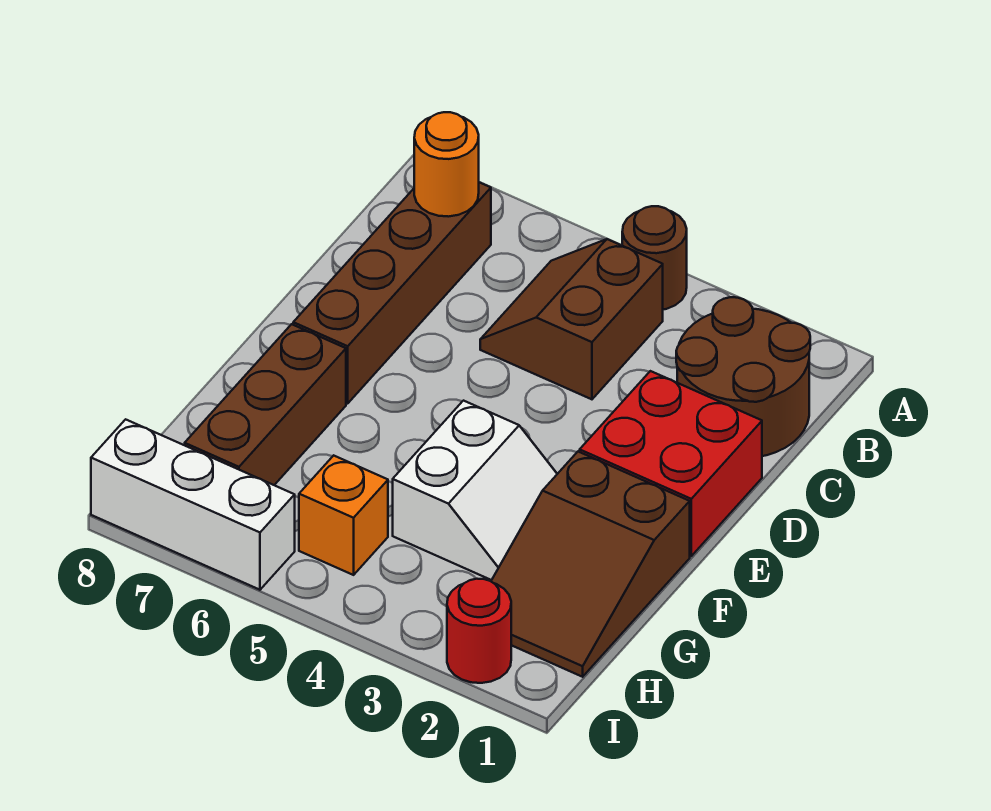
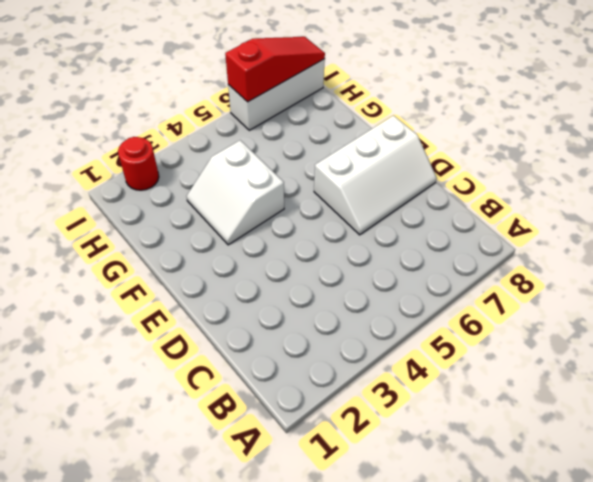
white slope D6:E8 level 1 top E -> brown brick B7:E7 level 1
red slope I6:I8 level 2 top 6 -> none
none -> brown round brick A4 level 1
none -> brown round brick B1:C2 level 1
none -> brown slope B4:C5 level 1 top 4

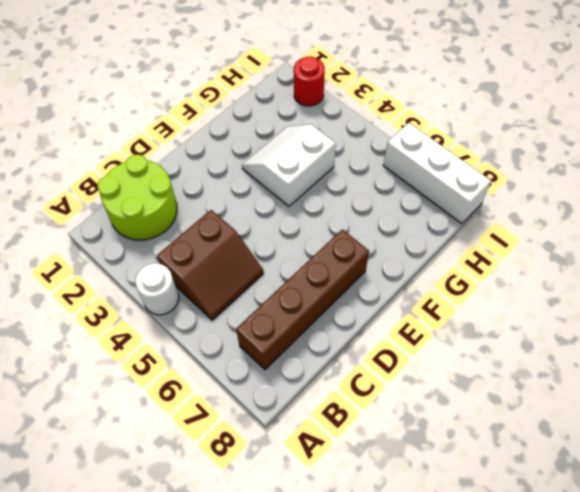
white round brick A4 level 1 -> brown round brick A4 level 1
lime round brick B1:C2 level 1 -> brown round brick B1:C2 level 1
none -> red brick D1:E2 level 1
none -> brown slope F1:H2 level 1 top F
none -> brown brick F7:H7 level 1

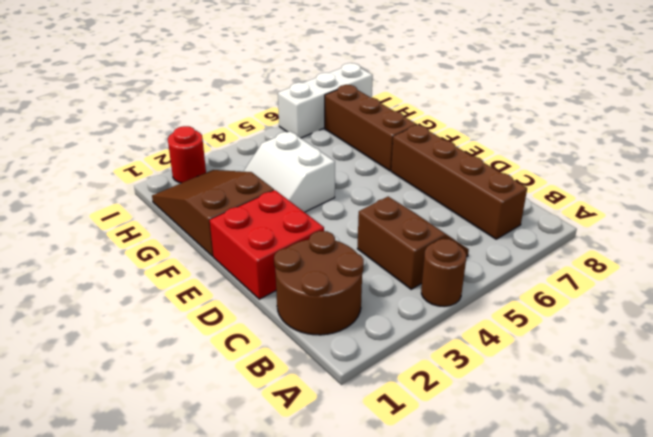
none -> orange brick H5 level 1
none -> orange round brick B7 level 2

